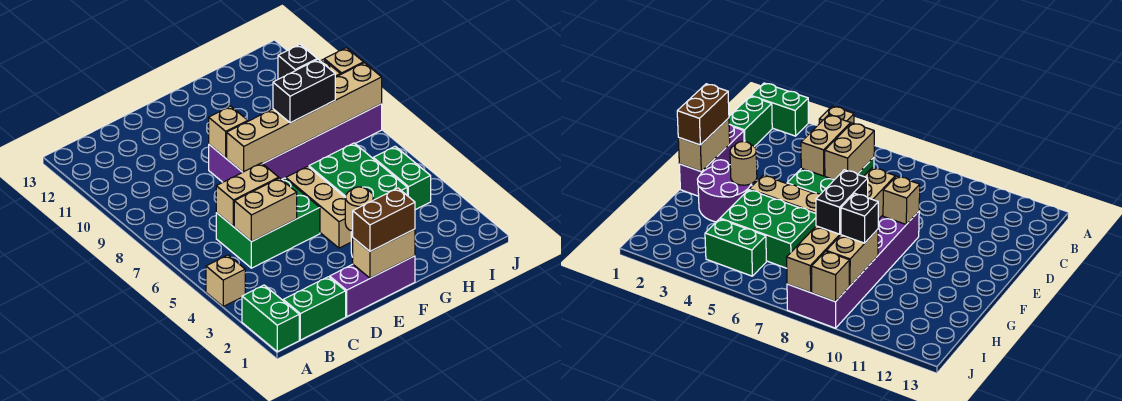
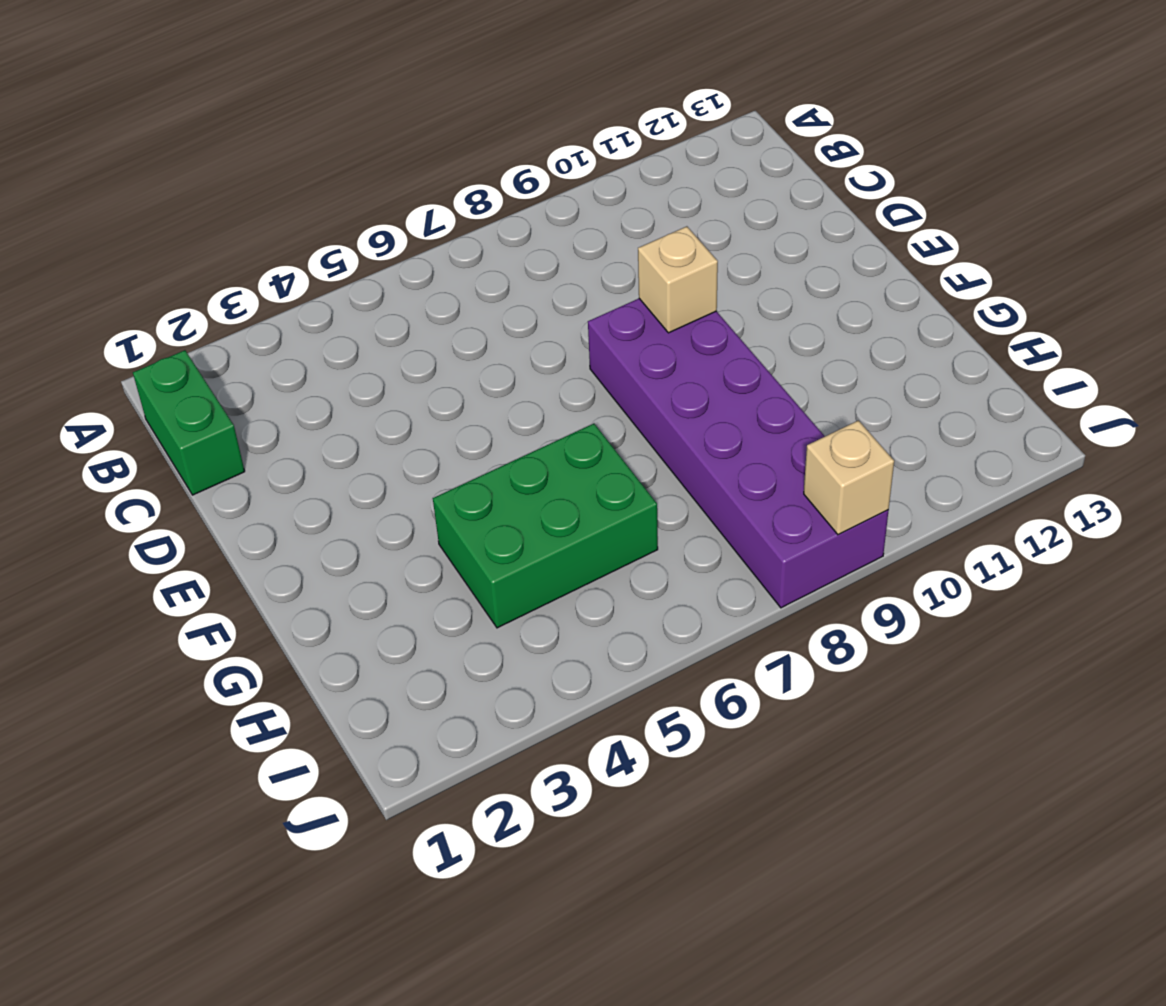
none -> green brick A1:A2 level 1
none -> tan brick A4 level 1
none -> green brick C5:E6 level 1

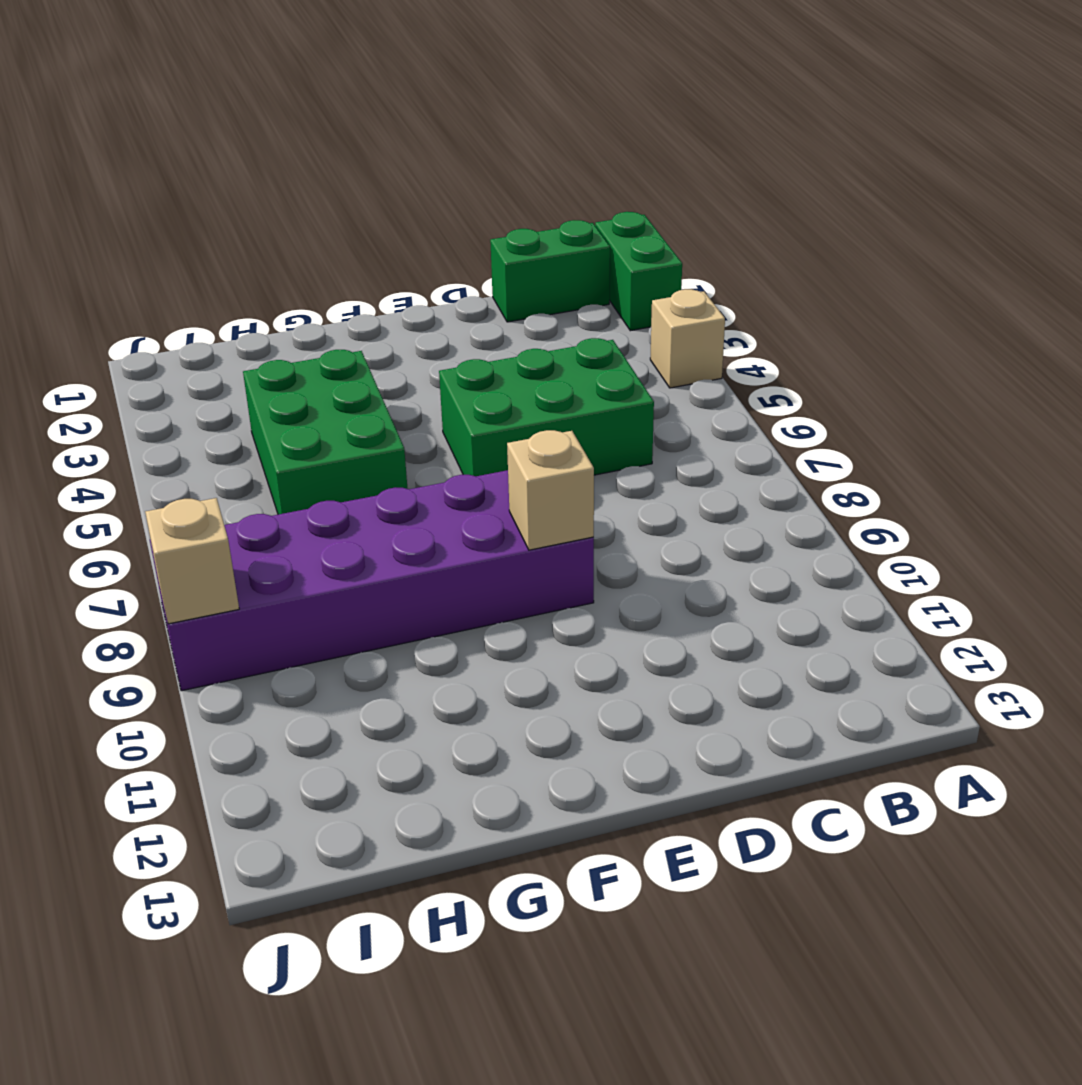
none -> purple brick D1:F1 level 1
none -> purple round brick F2:G3 level 1
none -> tan brick F4:F6 level 1

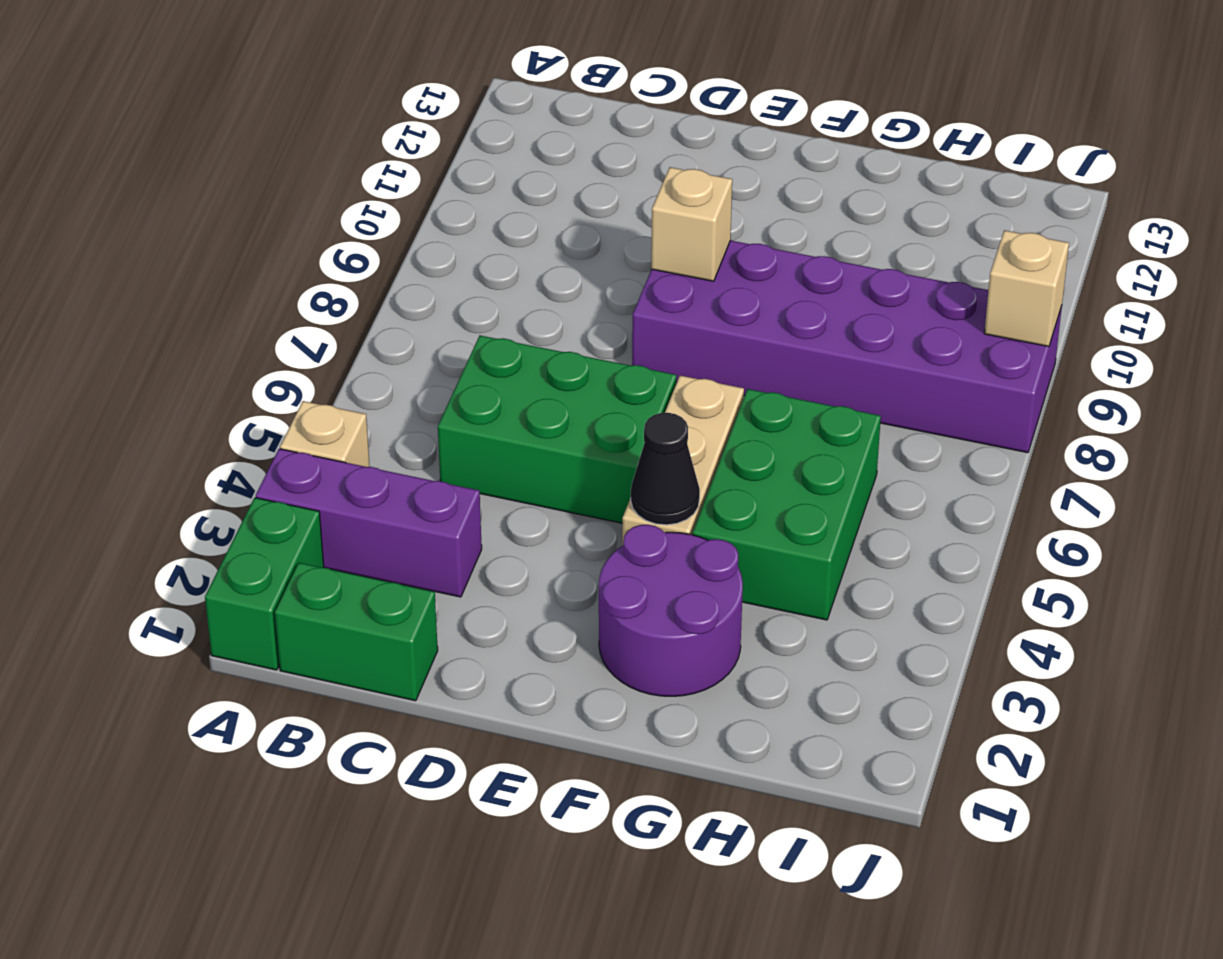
purple brick A3:C3 level 1 -> purple brick D1:F1 level 1
black cone F4 level 2 -> none
none -> green brick I4:I5 level 1
none -> tan brick C5:D5 level 2
none -> tan brick C6:D6 level 2

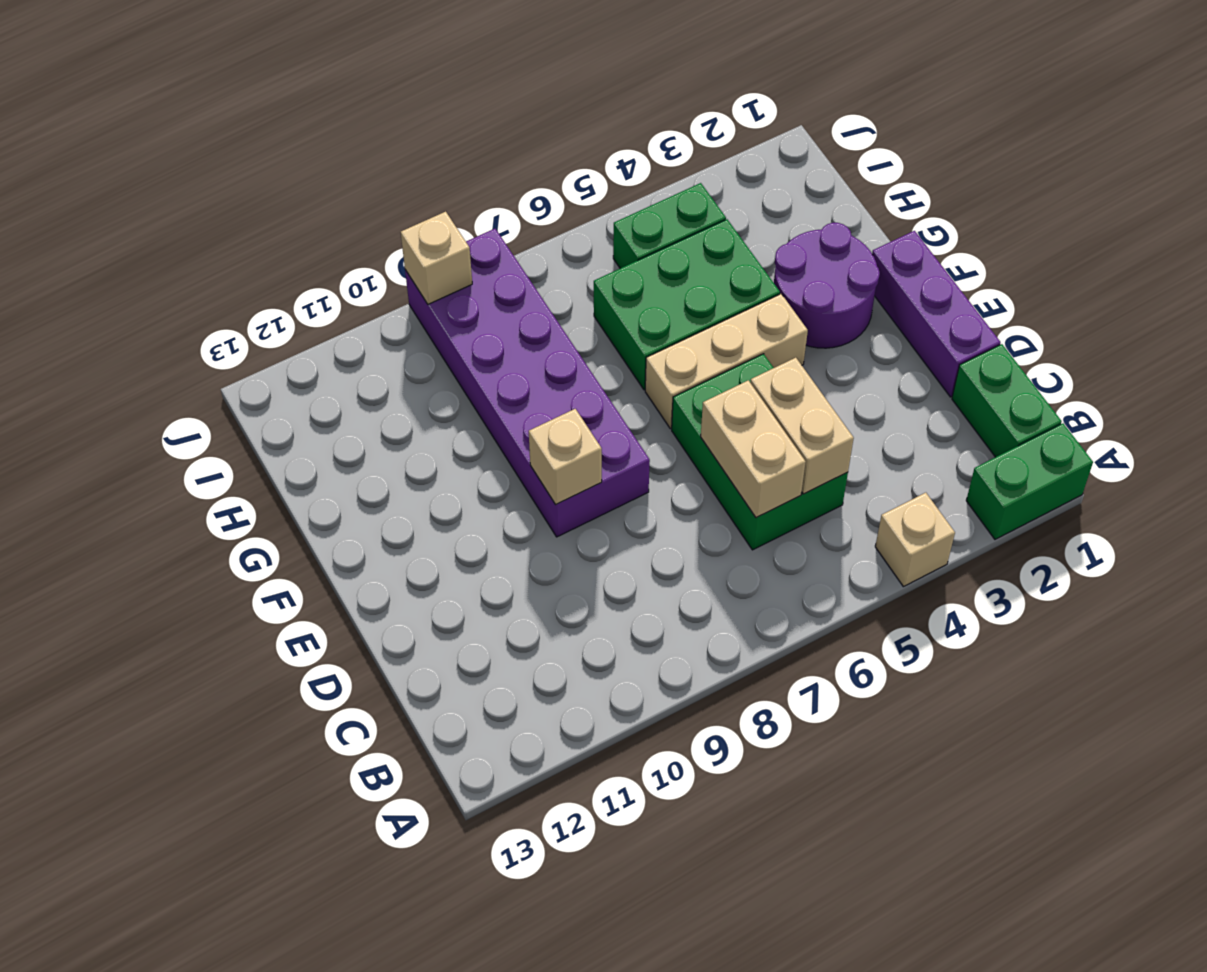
none -> tan brick E1:F1 level 2
none -> tan brick E8:J8 level 2
none -> tan round brick F3 level 2

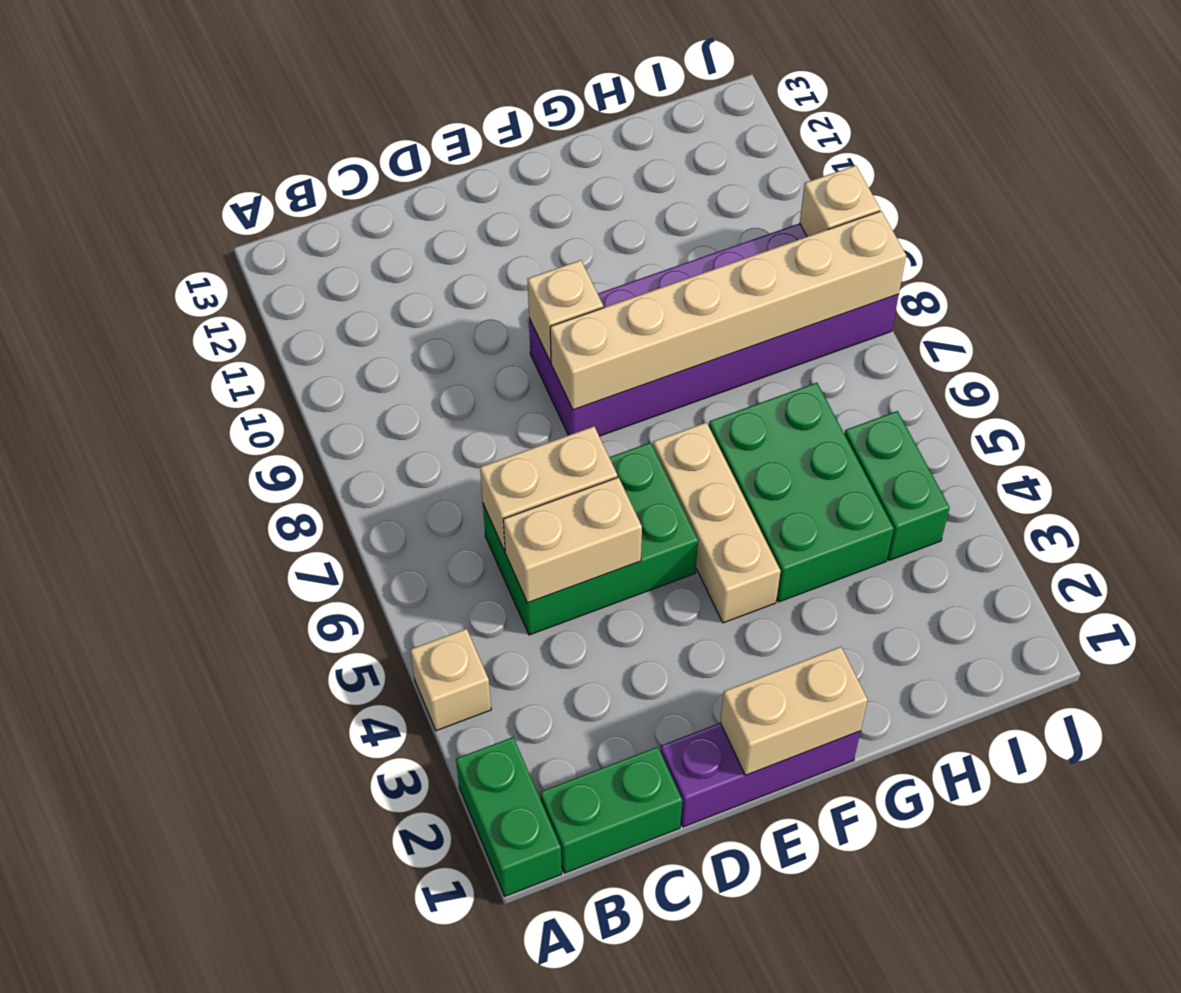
none -> purple round brick F2:G3 level 1
none -> tan round brick F3 level 2
none -> tan brick H9:I9 level 2

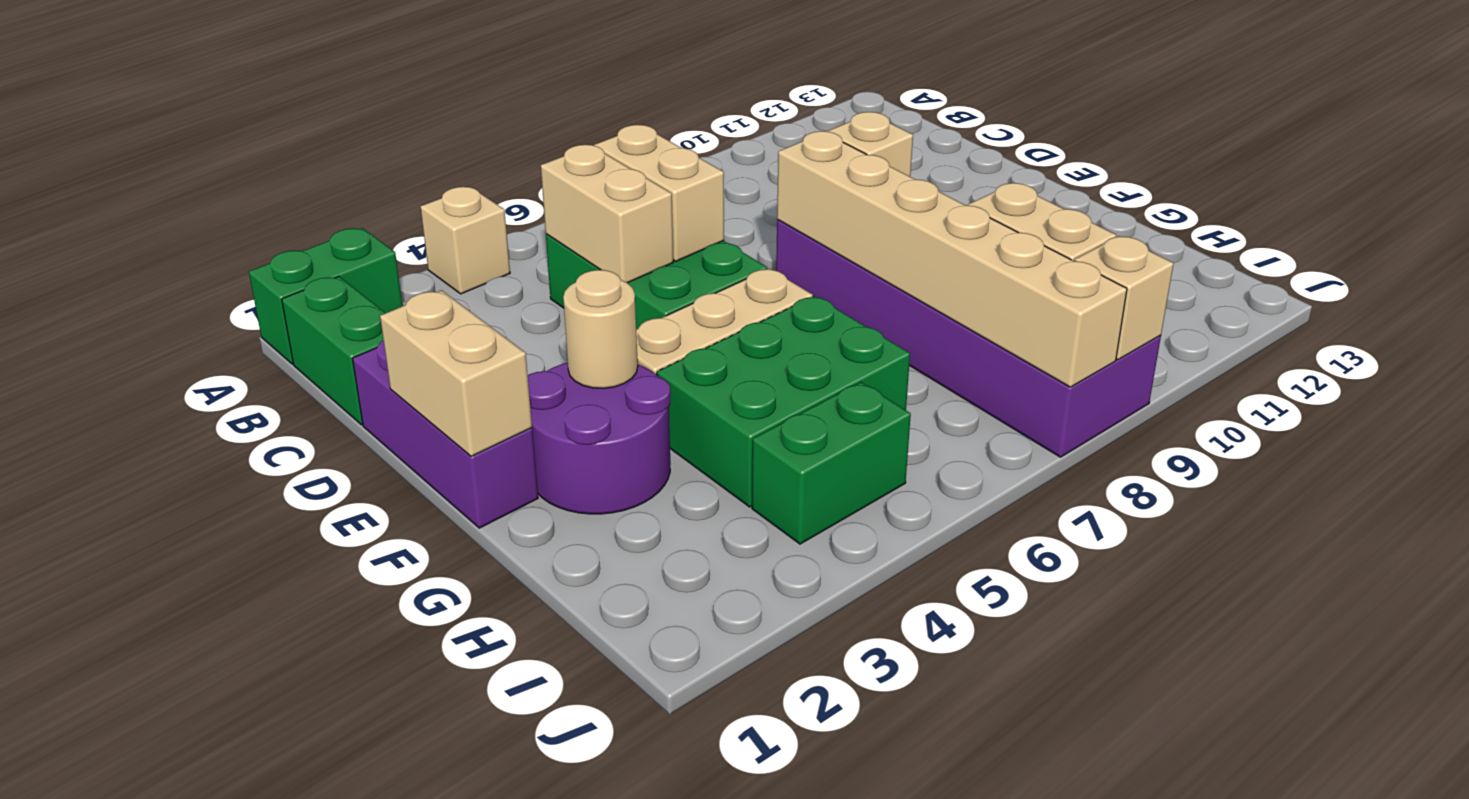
none -> brown brick E1:F1 level 3
none -> black brick G8:H8 level 3
none -> black brick H9 level 3

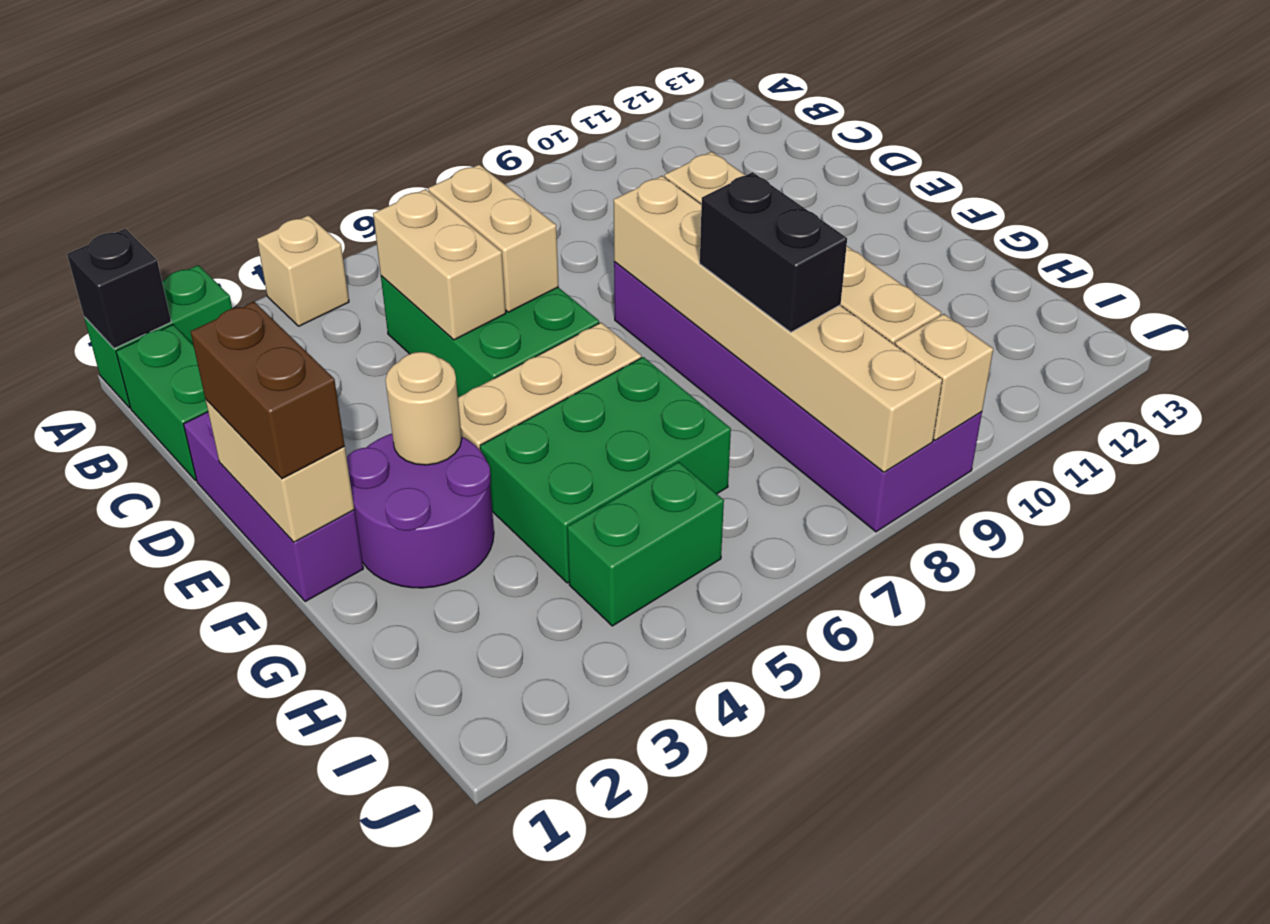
black brick A1 level 2 -> black brick H9 level 3

